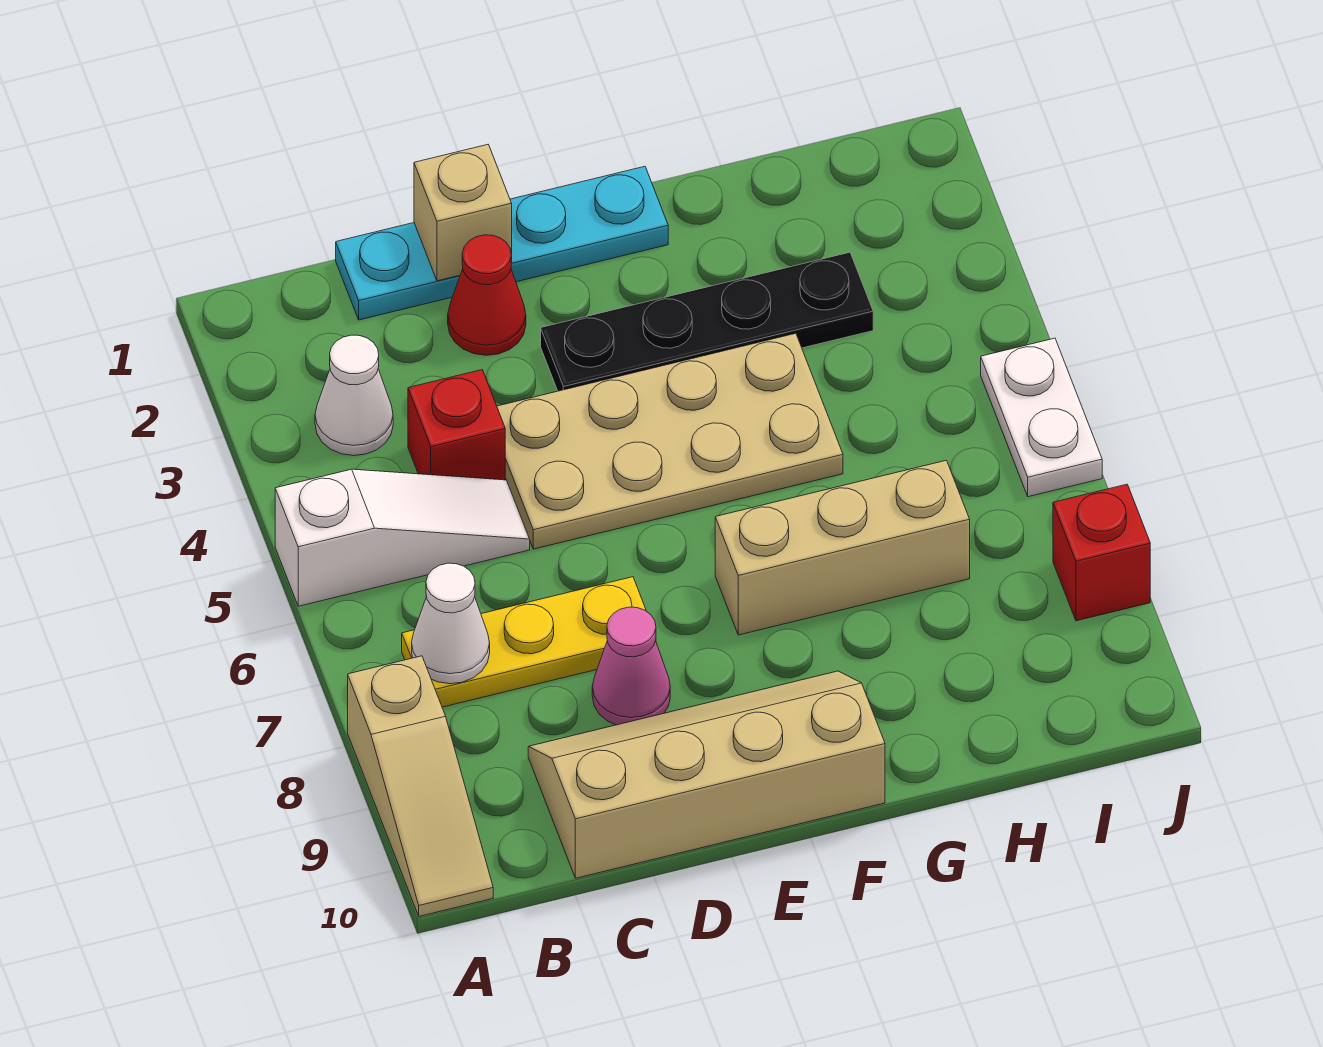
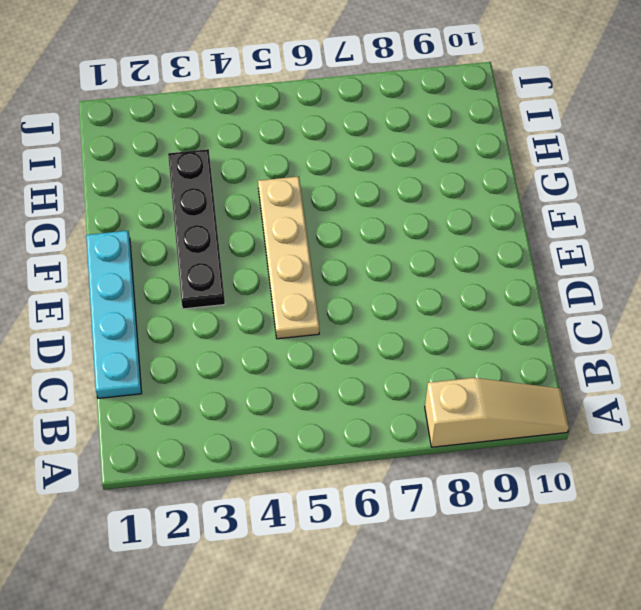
tan plate D5:G5 level 1 -> tan plate D4:G5 level 1
none -> white slope A5:C5 level 1 top A
none -> white cone B3 level 1
none -> yellow plate B7:D7 level 1

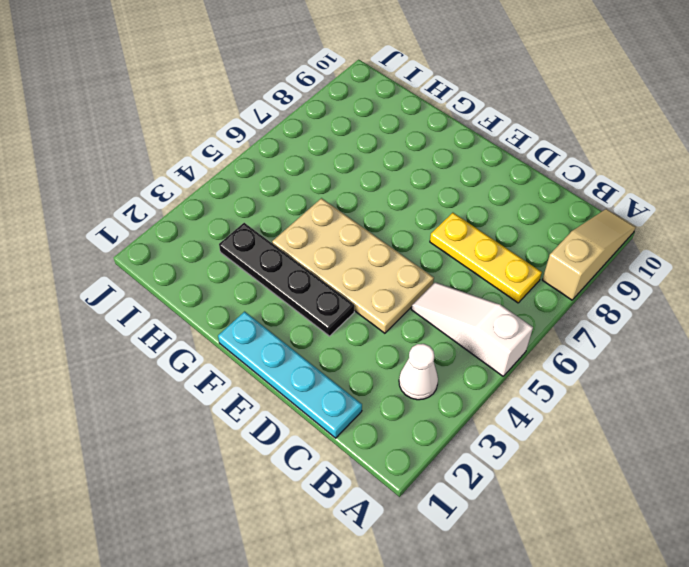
none -> red brick C4 level 1
none -> tan slope C9:F10 level 1 top 10
none -> red cone D2 level 1

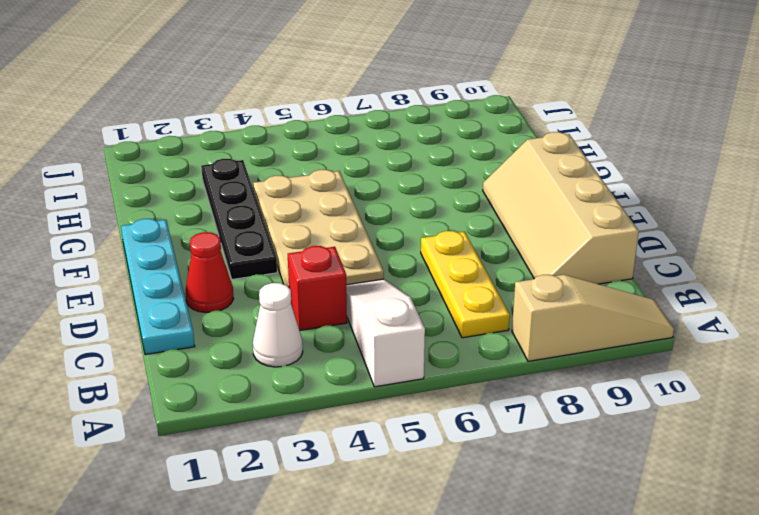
none -> pink cone D8 level 1
none -> tan brick F7:H7 level 1
none -> white plate J5:J6 level 1

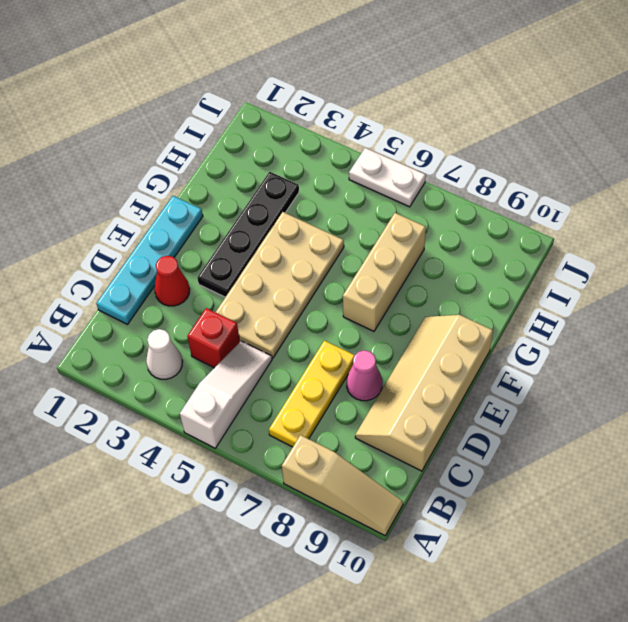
none -> red brick J8 level 1
none -> white cone B7 level 2
none -> tan brick D1 level 2

